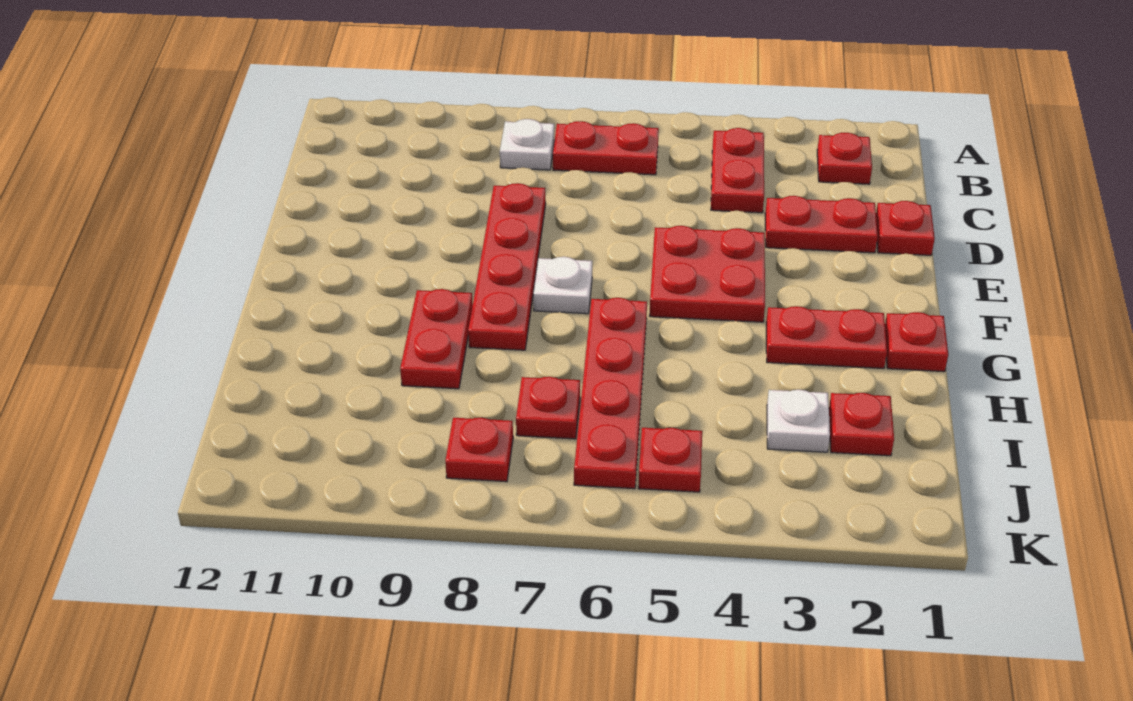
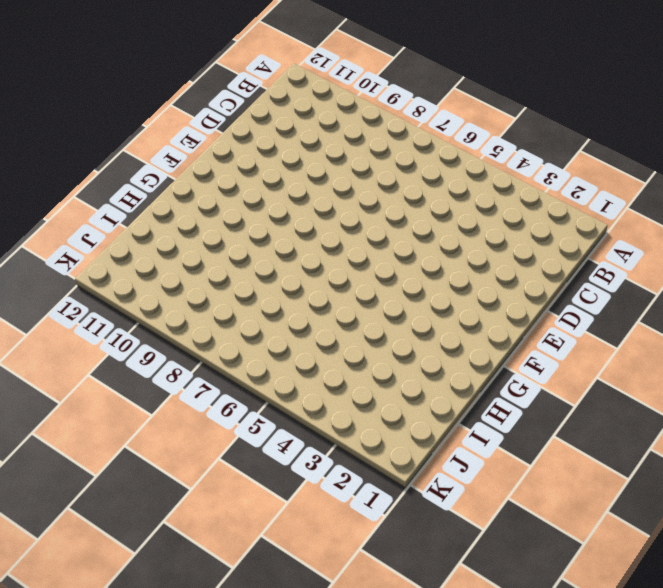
none -> red plate B2 level 1
none -> red plate B4:C4 level 1
none -> red plate B6:B7 level 1

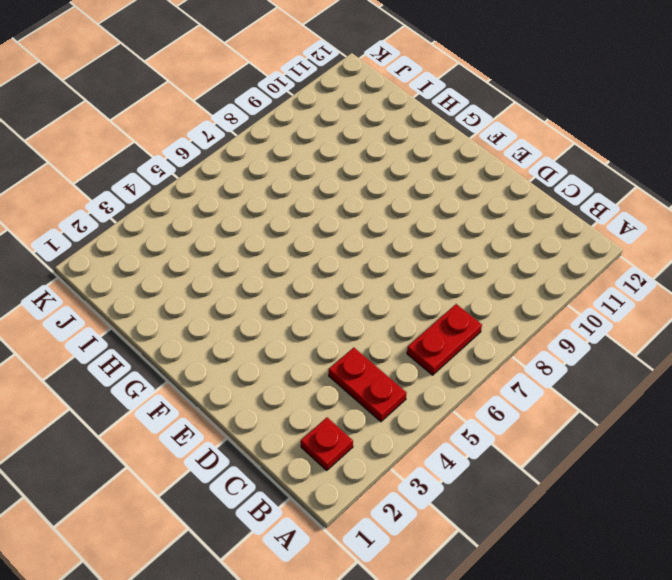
none -> white plate B8 level 1
none -> red plate D1 level 1
none -> red plate D2:D3 level 1

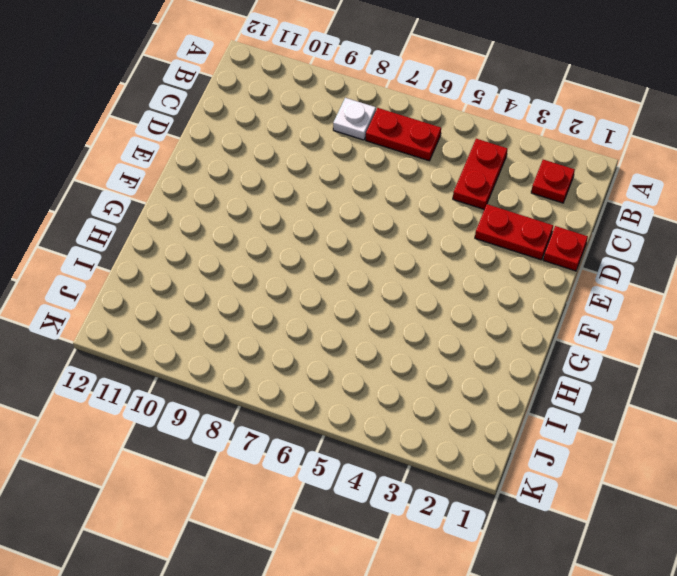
none -> red plate D8:G8 level 1
none -> red plate E4:F5 level 1
none -> white plate F7 level 1

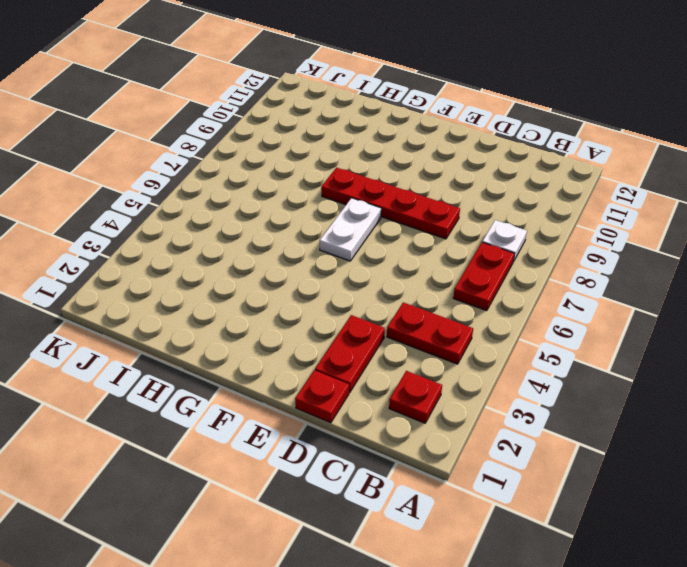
white plate F6:F7 level 1 -> white plate F7 level 1
none -> red plate E4:F5 level 1
none -> red plate G1 level 1
none -> red plate G2:G3 level 1

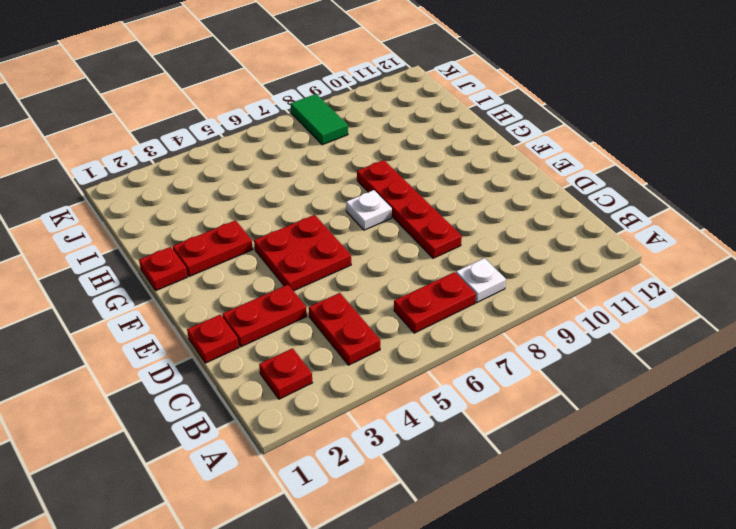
green tile J8:K8 level 1 -> red plate J8 level 1
none -> red plate G6:J6 level 1
none -> red plate G9:H9 level 1
none -> red plate I2 level 1

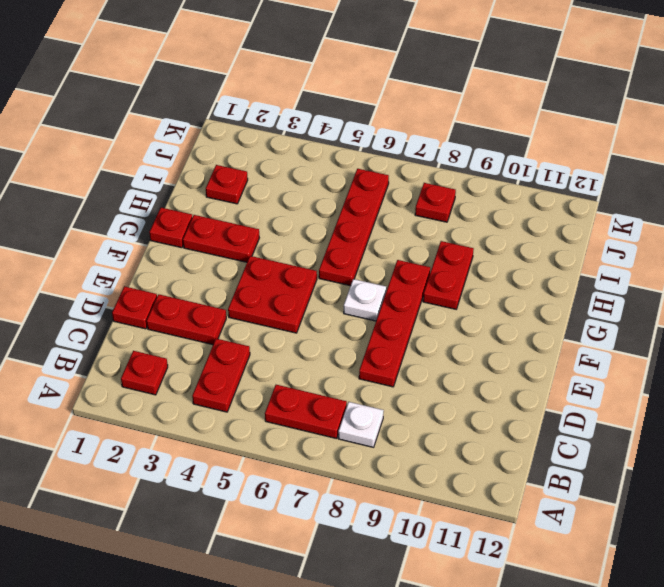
none -> white plate I3 level 1
none -> red plate I7 level 1
none -> red plate J5 level 1

